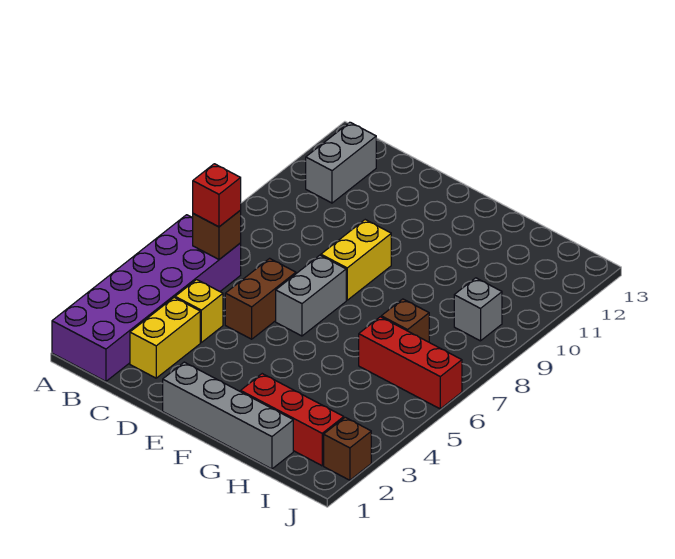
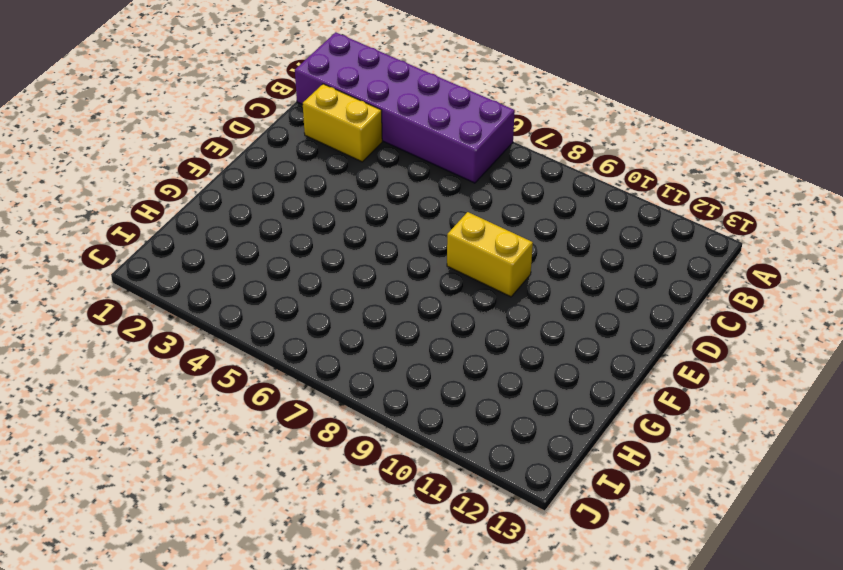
none -> grey brick B11:B12 level 1
none -> yellow brick C4 level 1
none -> brown brick D5:D6 level 1

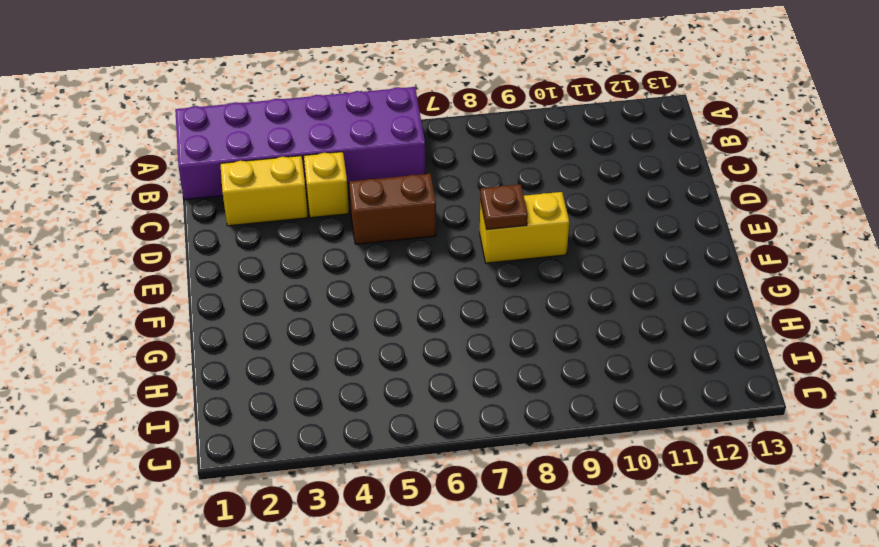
brown plate E8 level 2 -> none
none -> grey brick B11:B12 level 1
none -> grey brick E1:H1 level 1
none -> grey brick E6:E7 level 1

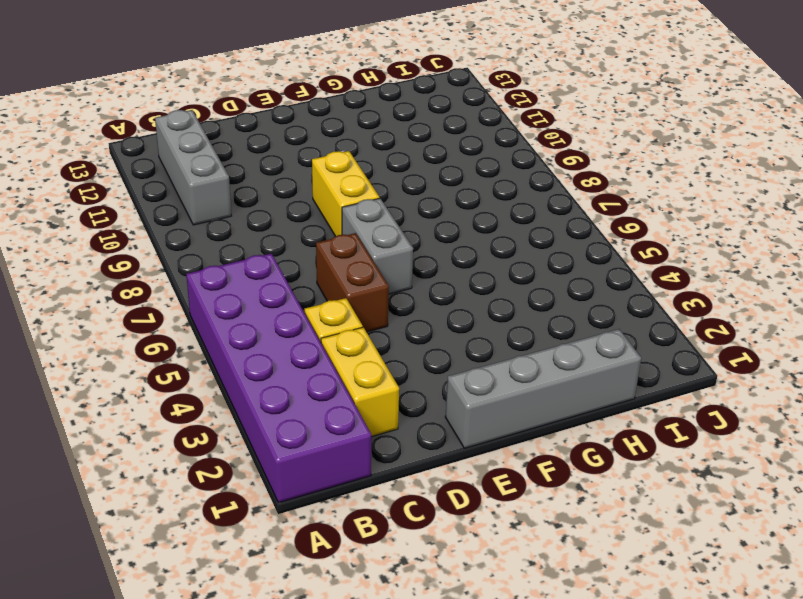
grey brick B10:B12 level 1 -> grey brick B11:B12 level 1
none -> red brick G2:I2 level 1
none -> red brick H6:J6 level 1
none -> brown brick H7 level 1

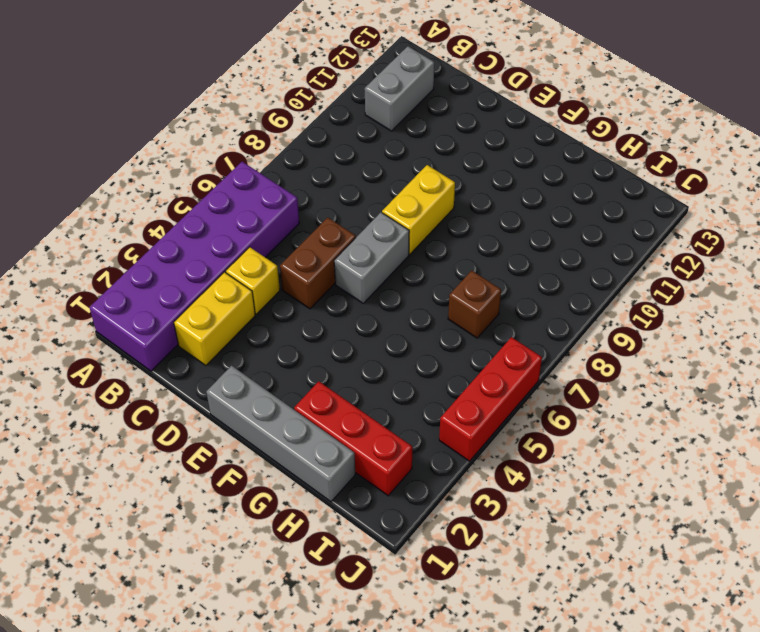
red brick J4:J6 level 1 -> red brick H6:J6 level 1
none -> grey brick I9 level 1
none -> brown brick J2 level 1
none -> brown brick B6 level 2

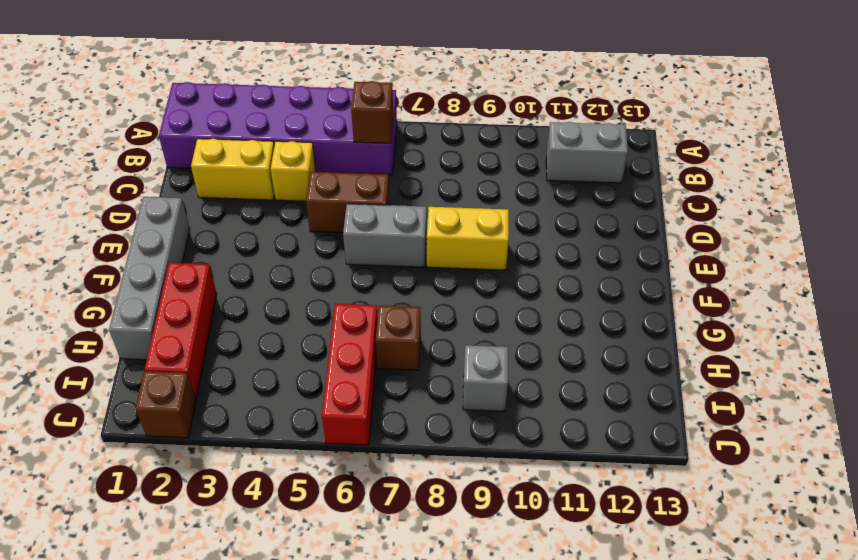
none -> red brick B6 level 3

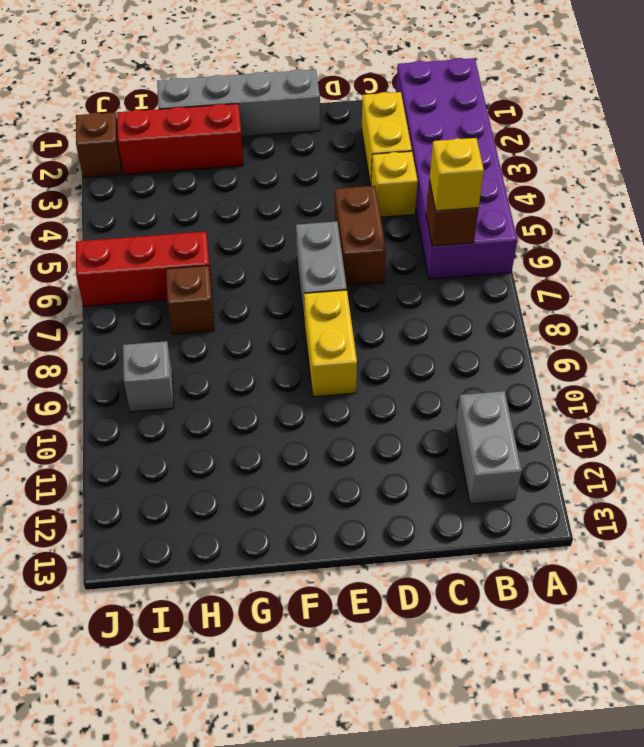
yellow brick B6 level 3 -> red brick B6 level 3

